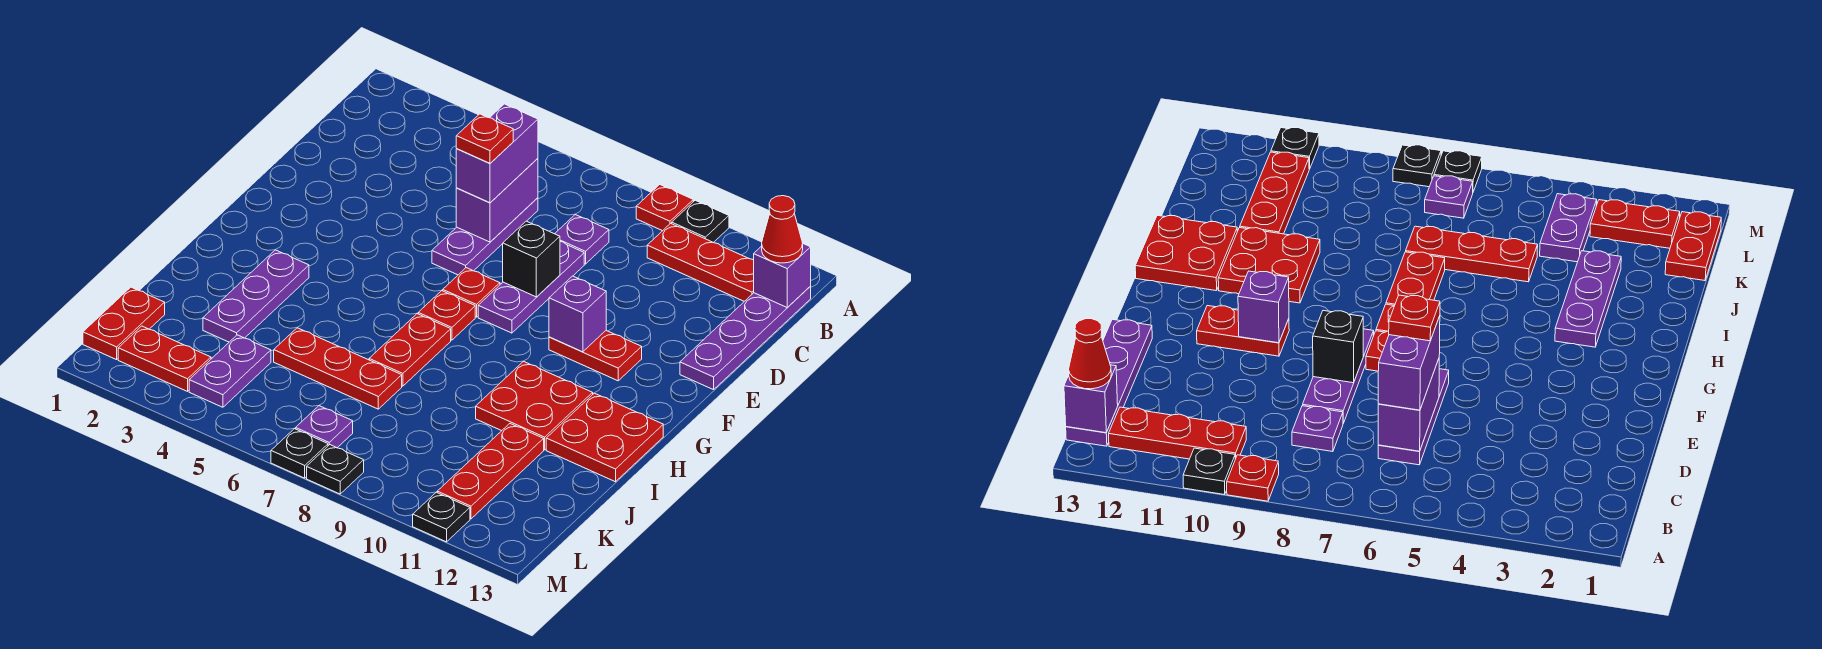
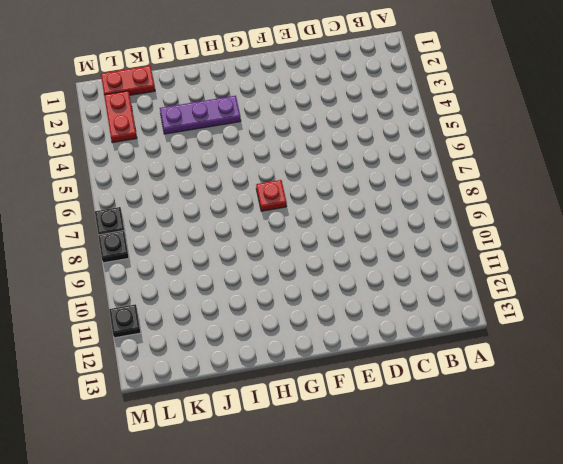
none -> red plate A9 level 1
none -> black plate A10 level 1
none -> red plate B10:B12 level 1
none -> purple plate B13:E13 level 1

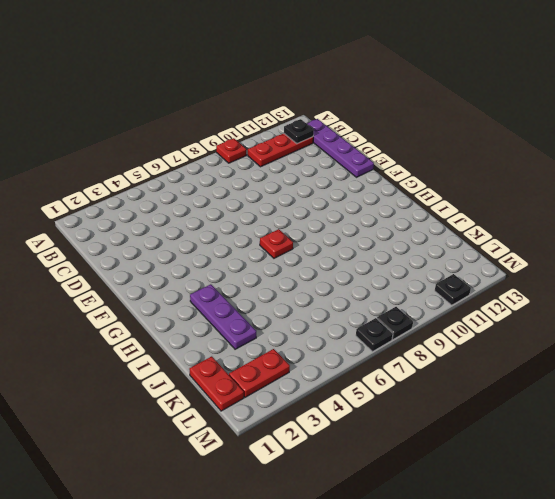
black plate B12 level 2 -> black plate A10 level 1
none -> purple plate C6:E6 level 1
none -> purple plate C8 level 1
none -> purple plate D8:F8 level 1
none -> red plate F7 level 1

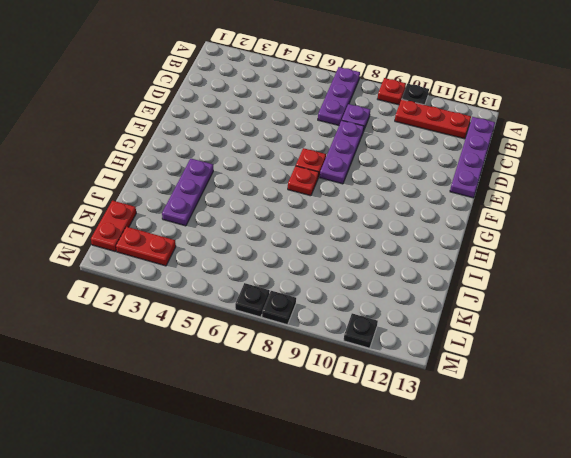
purple plate A7:C7 level 1 -> purple plate C6:E6 level 1
none -> red plate F10:F11 level 1
none -> red plate H7:I7 level 1
none -> red plate H10:I11 level 1
none -> red plate H12:I13 level 1

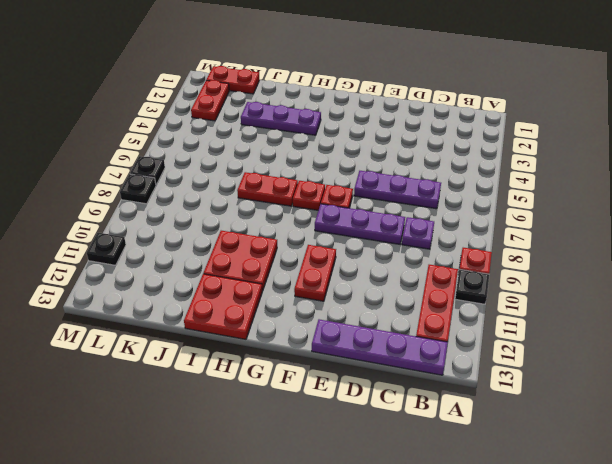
none -> red plate J5:J7 level 1
none -> red plate J11:L11 level 1
none -> purple plate K4:L4 level 1
none -> purple plate L7 level 1

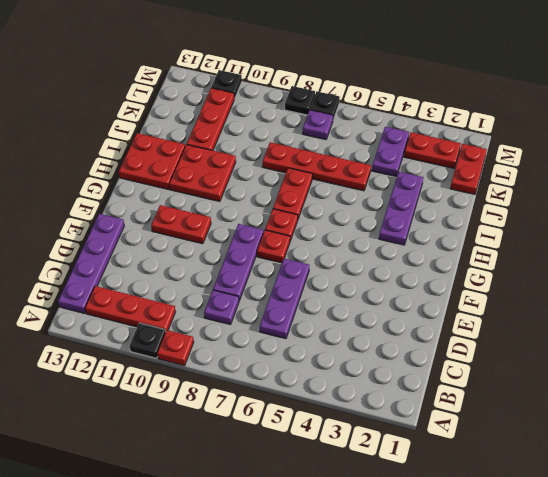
red plate J5:J8 level 1 -> red plate J5:J7 level 1
none -> purple brick B13 level 2
none -> purple brick C6:D6 level 2
none -> black brick E8 level 2
none -> purple brick F10 level 2

